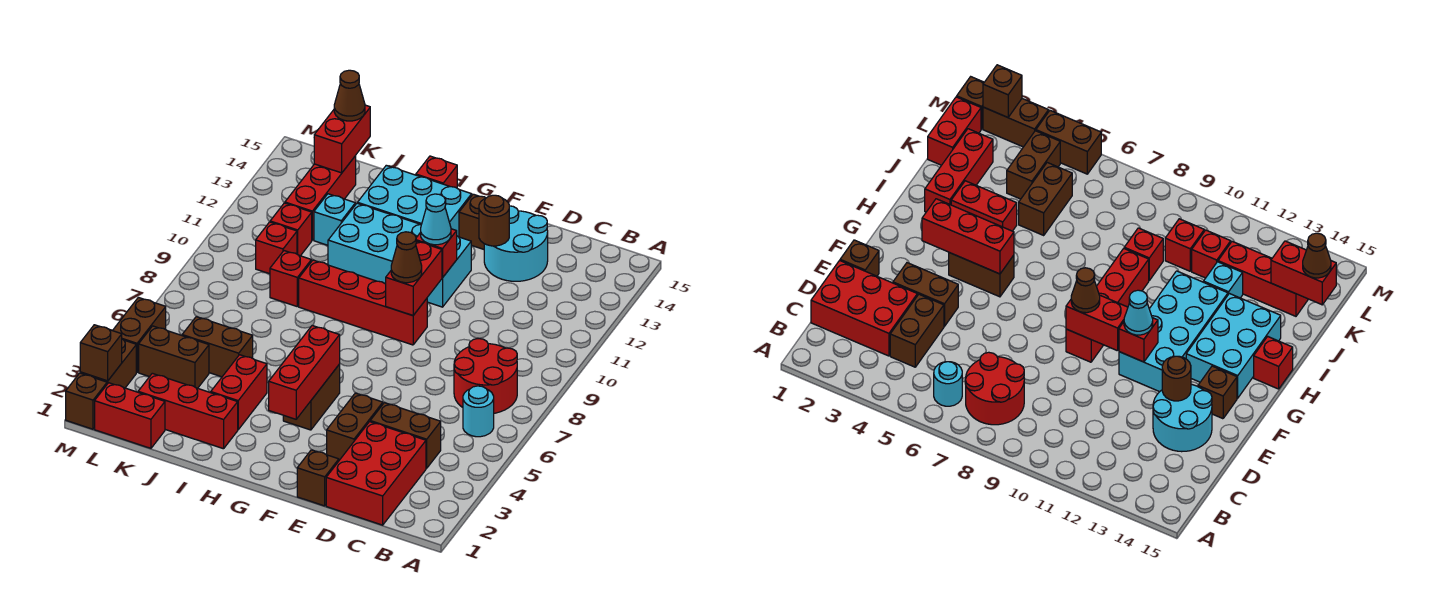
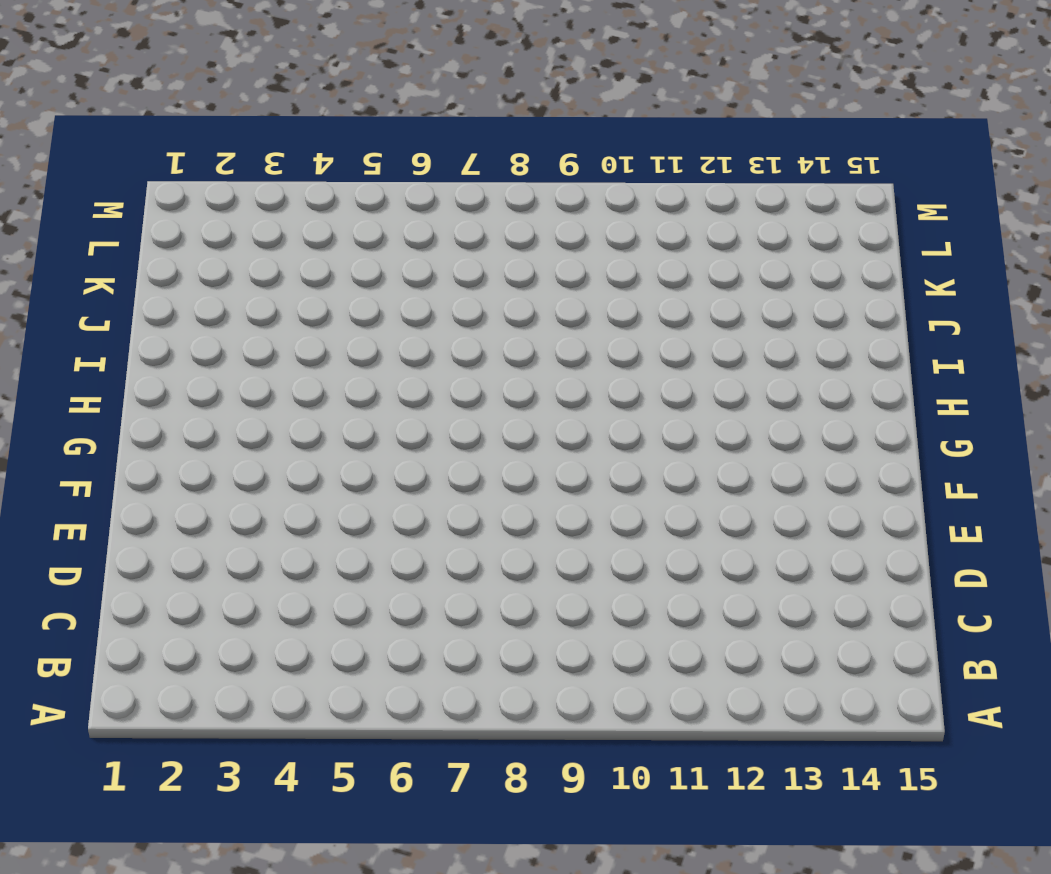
none -> cyan round brick B6 level 1
none -> red round brick B7:C8 level 1
none -> red brick C1:D3 level 1
none -> brown brick C4:D4 level 1

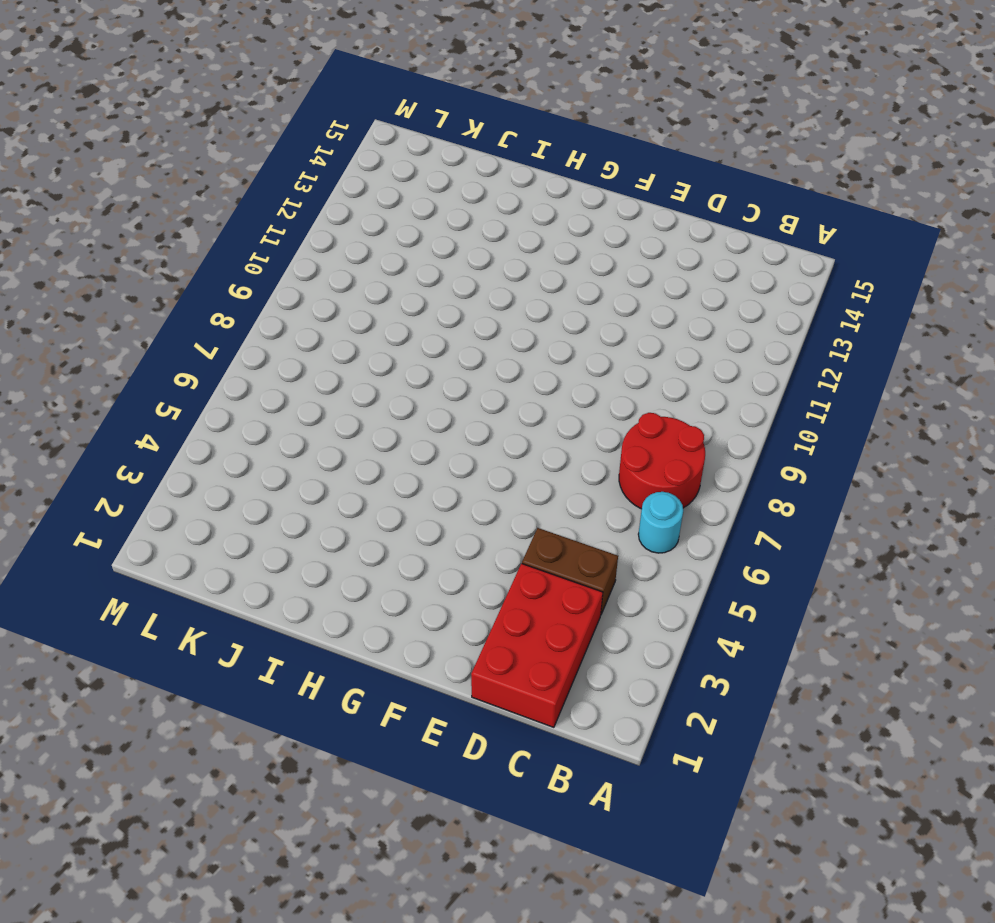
none -> cyan round brick D13:E14 level 1
none -> brown brick E1 level 1
none -> brown brick E3:E4 level 1
none -> red brick F9:I9 level 1

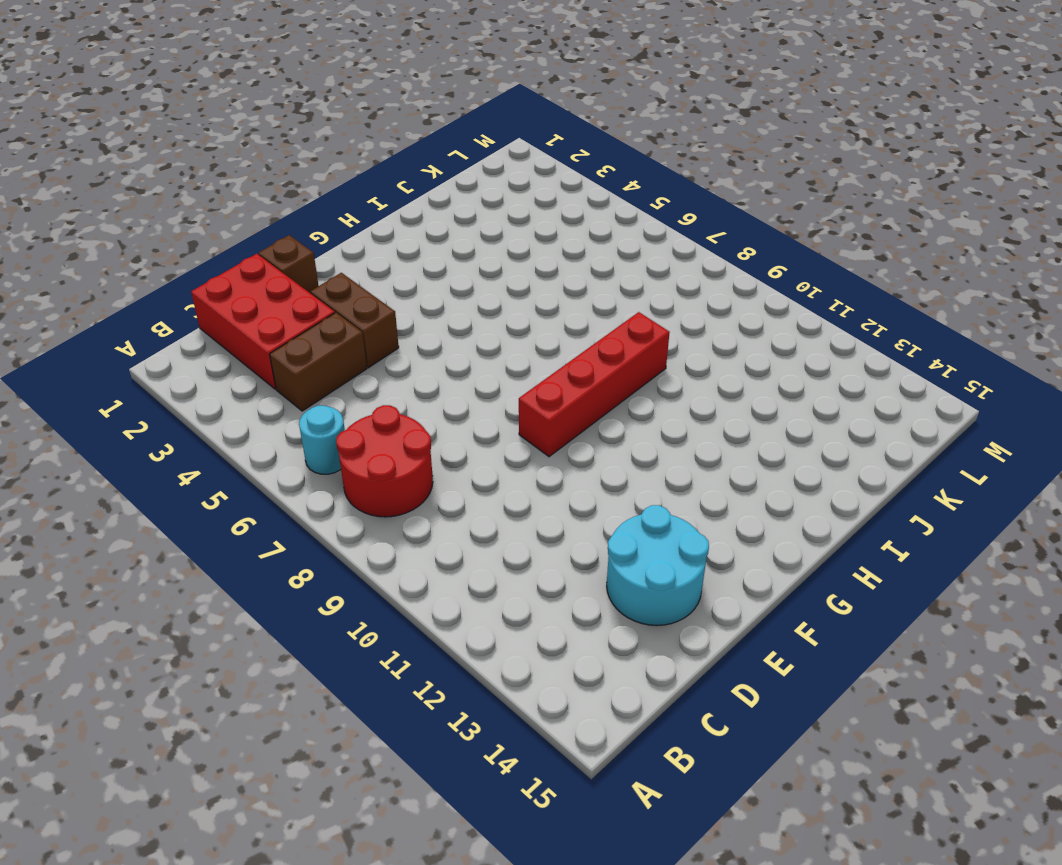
none -> cyan brick F11:I12 level 1
none -> brown brick F14 level 1
none -> brown brick G4:G5 level 1
none -> cyan brick G13:I14 level 1

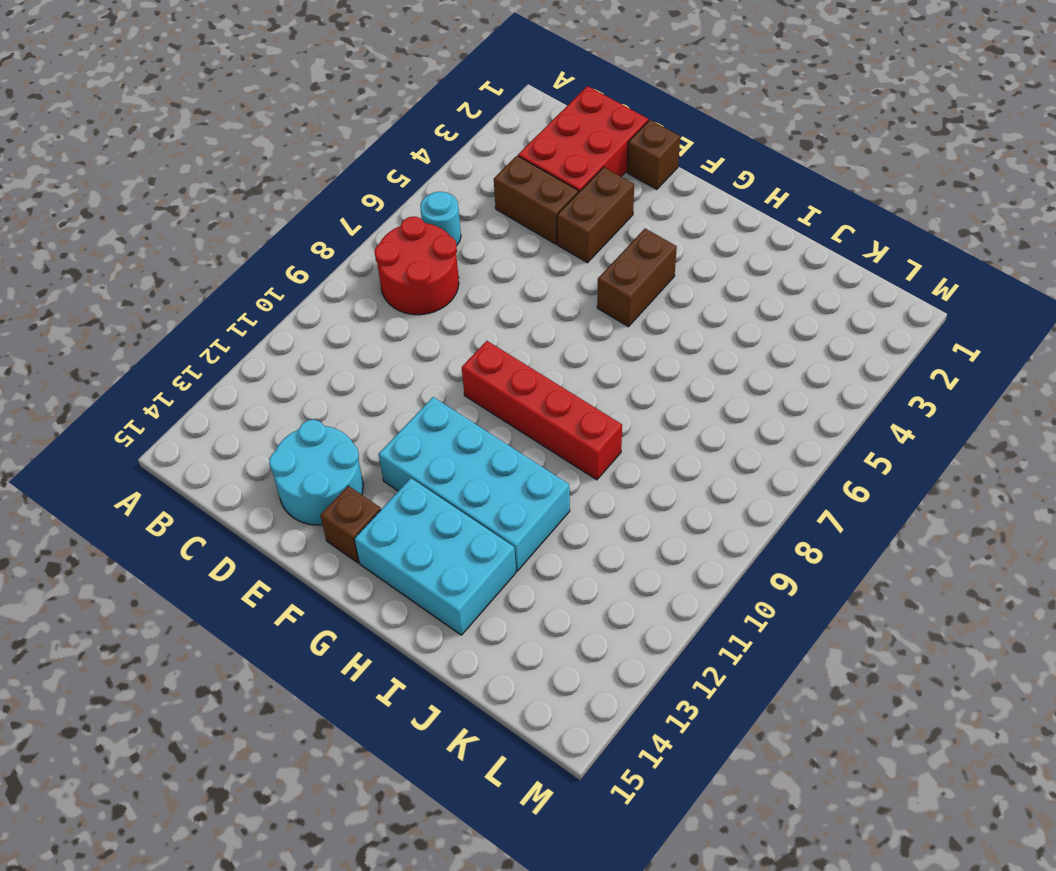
none -> red brick H15 level 1
none -> red brick I2:K2 level 1
none -> red brick I3:I4 level 1
none -> brown brick J5:K5 level 1

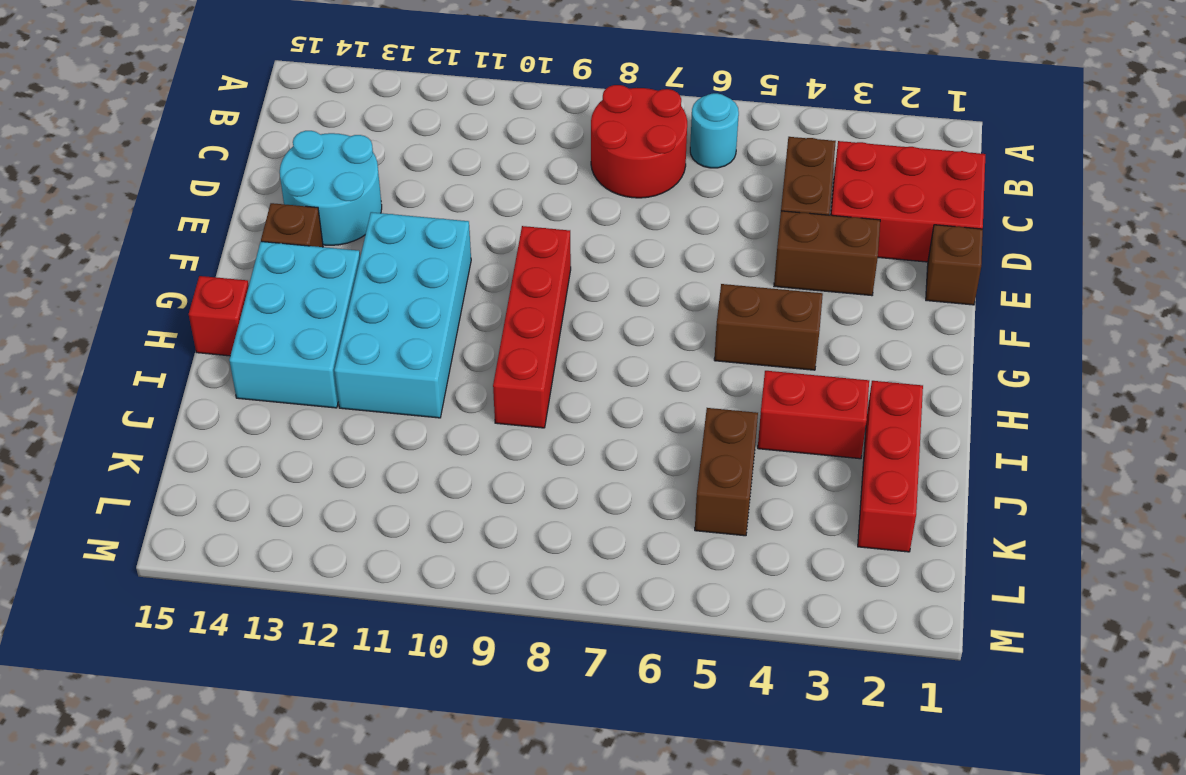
none -> red brick J9 level 1
none -> cyan brick J12 level 1
none -> red brick K1:L1 level 1
none -> brown brick K4:L4 level 1

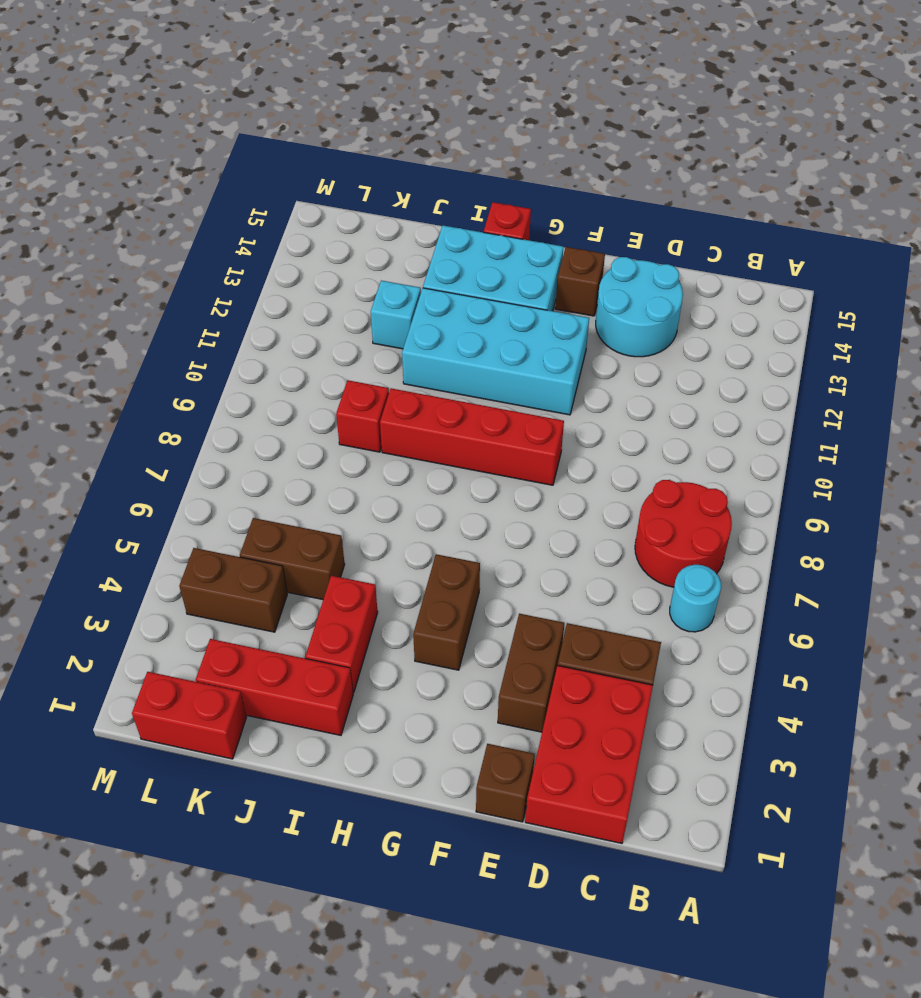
none -> red brick K10 level 1
none -> red brick K11 level 1
none -> red brick K12:K14 level 1
none -> brown brick M1 level 1

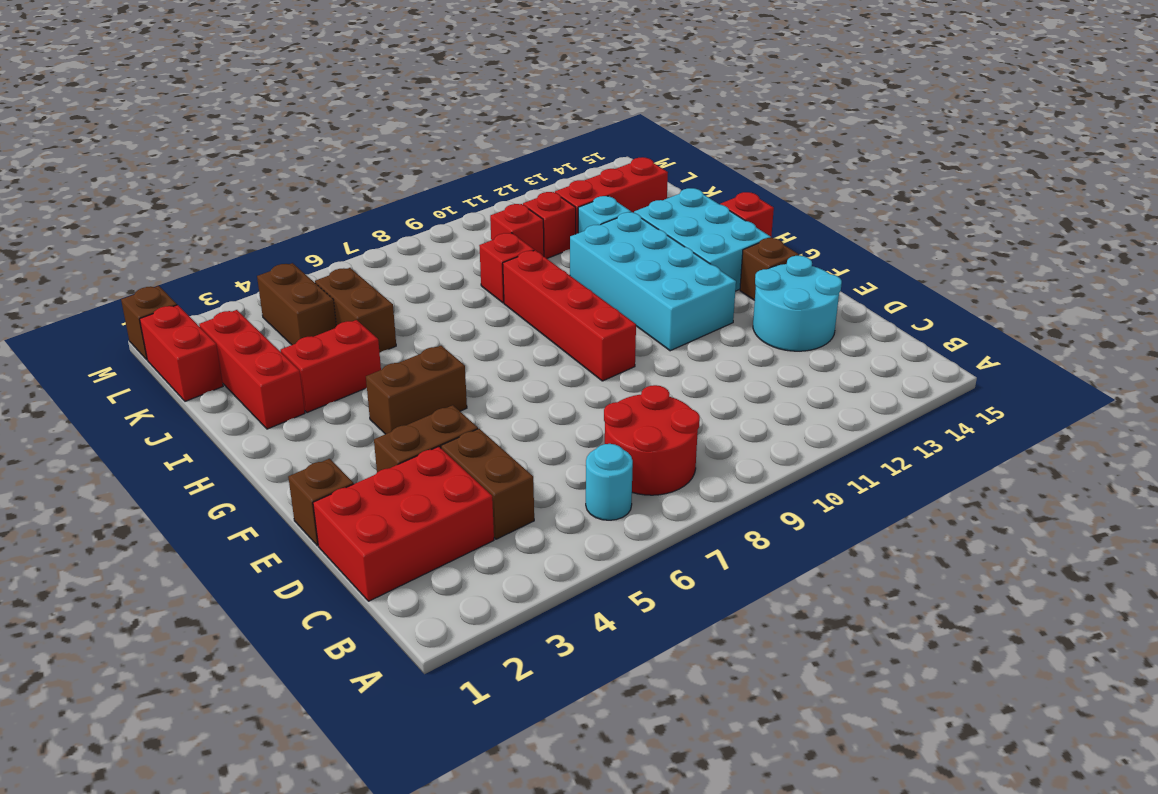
none -> brown brick M2:M3 level 1
none -> brown brick M4:M5 level 1
none -> brown round brick E13 level 2
none -> red brick F9:F10 level 2

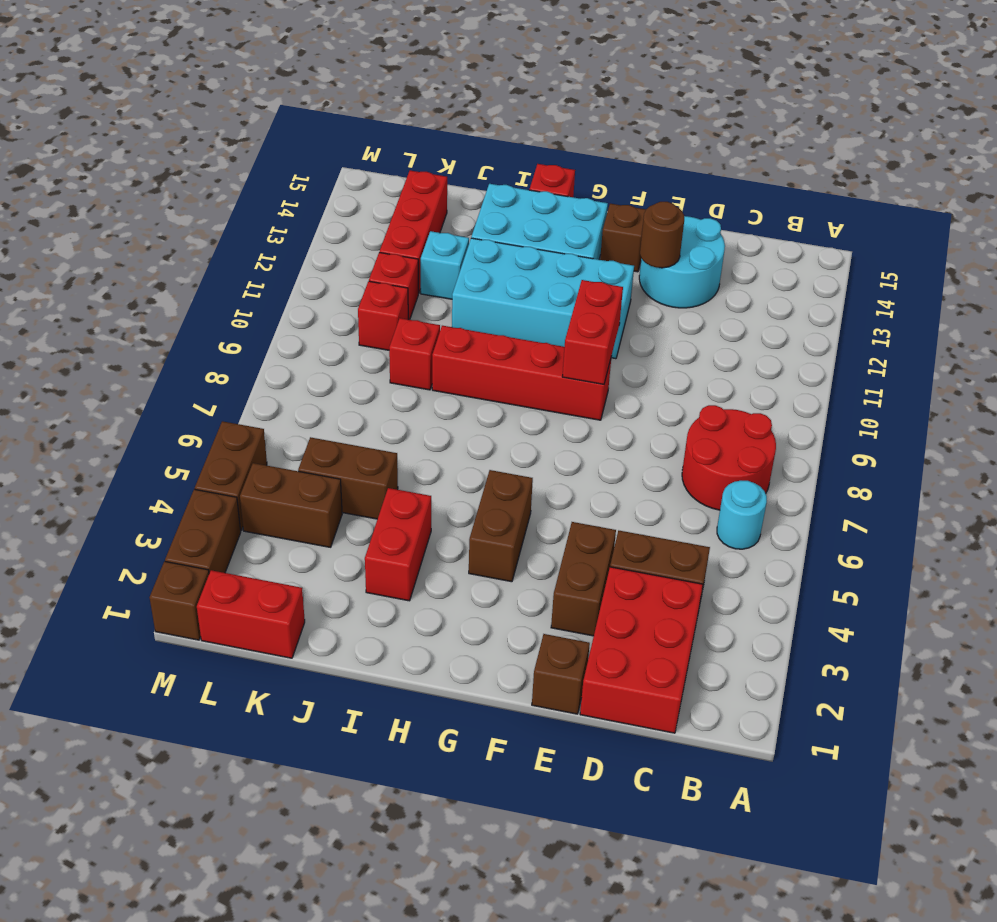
none -> red brick I2:K2 level 1
none -> red brick F11 level 2
none -> red brick G3:G5 level 2
none -> red brick K14:K15 level 2

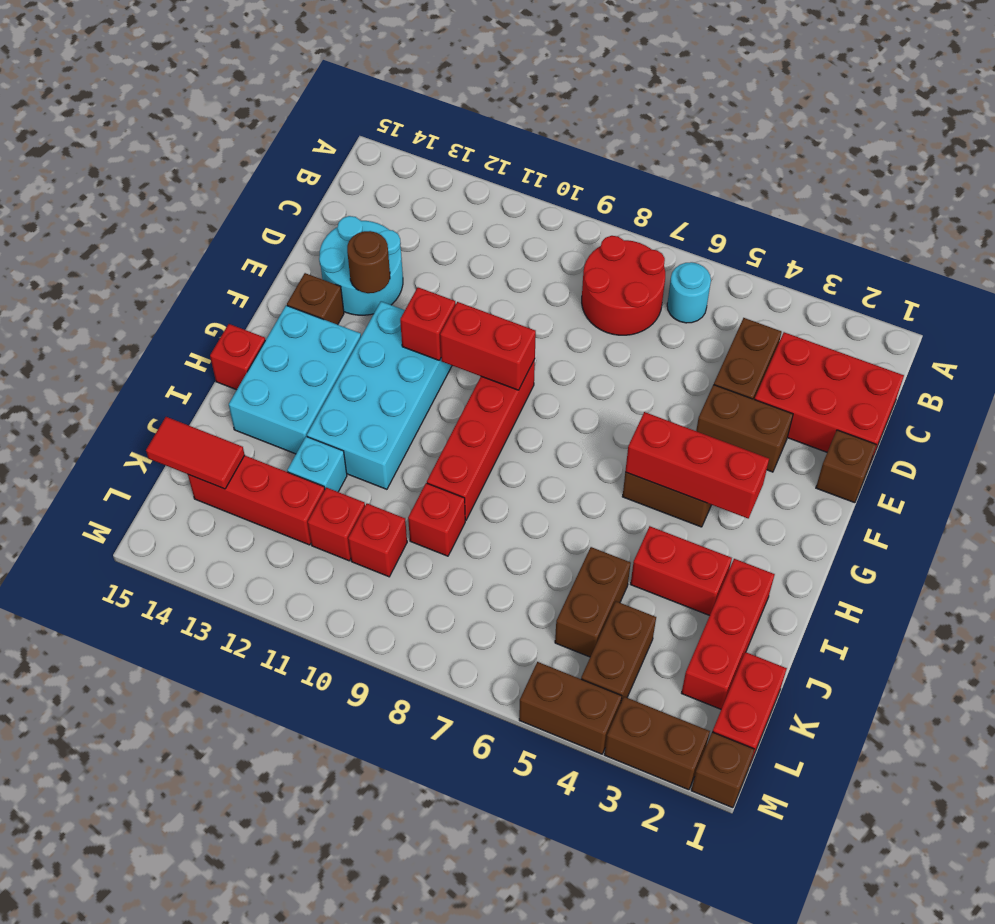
red tile K14:K15 level 2 -> red brick K14:K15 level 2
none -> brown brick M2 level 2
none -> brown cone F9 level 3
none -> cyan cone F11 level 3
none -> brown cone K15 level 3

